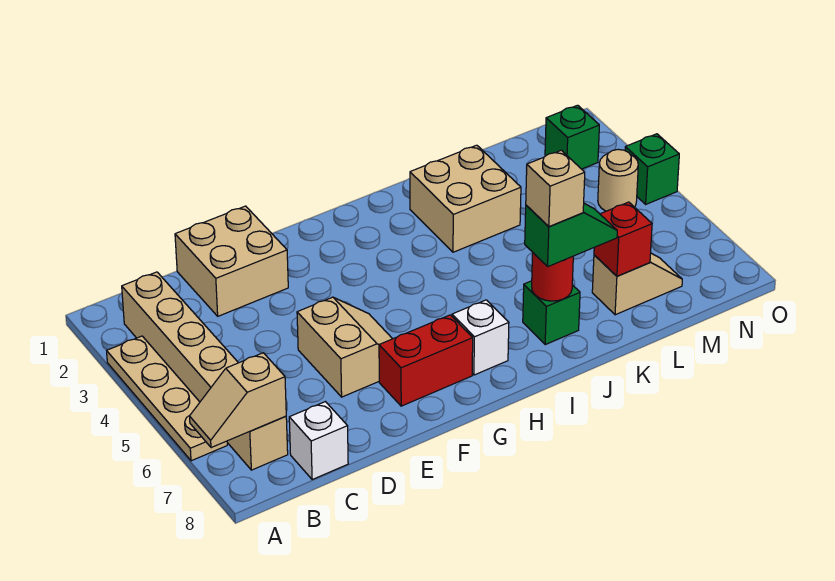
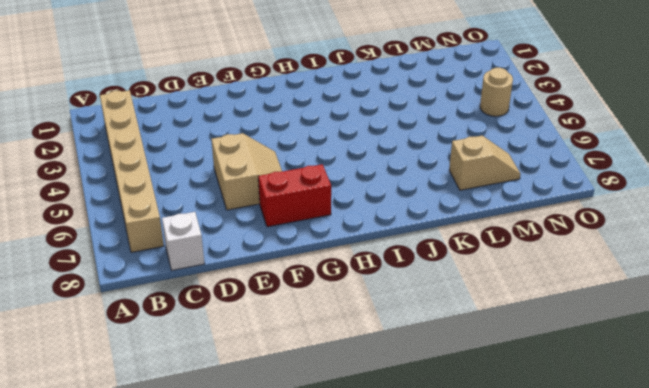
none -> tan plate A3:A6 level 1
none -> tan brick D1:E2 level 1
none -> white brick H7 level 1

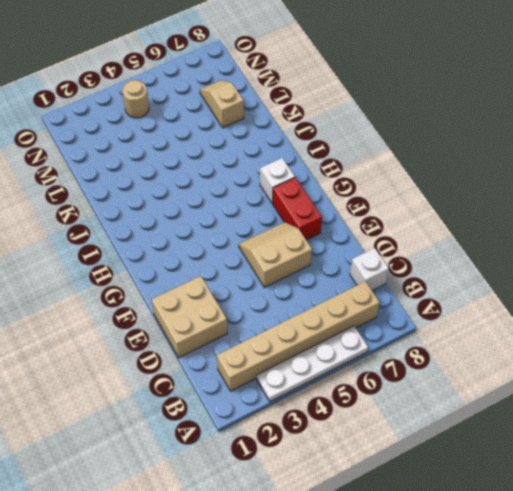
white plate A3:A6 level 1 -> tan plate A3:A6 level 1
none -> tan brick J2:K3 level 1
none -> green brick J7 level 1
none -> green brick N2 level 1

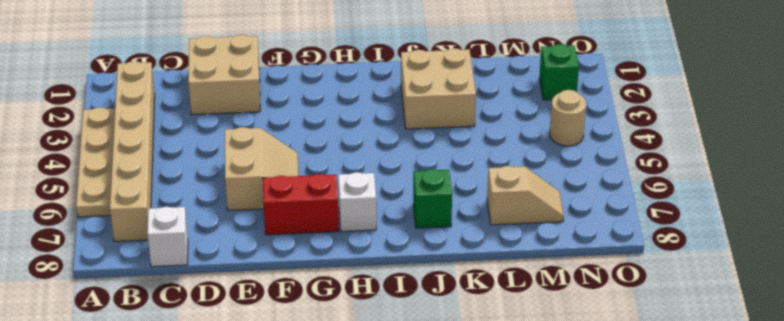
none -> green brick O4 level 1
none -> tan slope A7:B7 level 2 top B
none -> red round brick J7 level 2

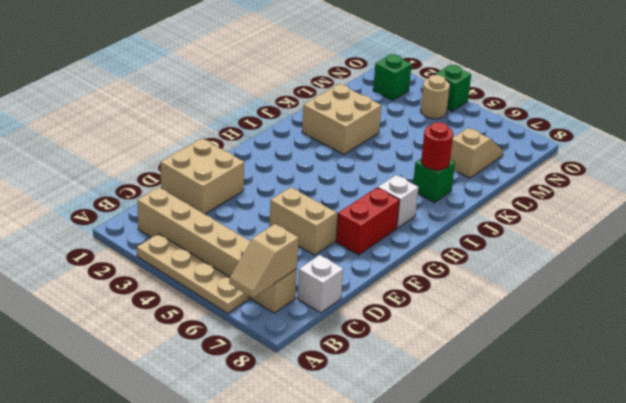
none -> red brick L7 level 2
none -> green slope J7:K7 level 3 top J
none -> tan brick J7 level 4

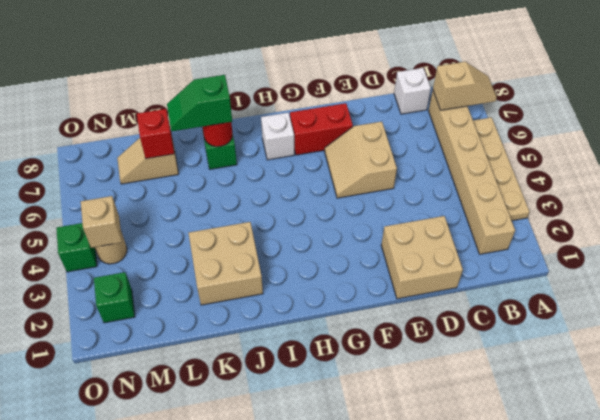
tan brick N4 level 2 -> tan brick J7 level 4

